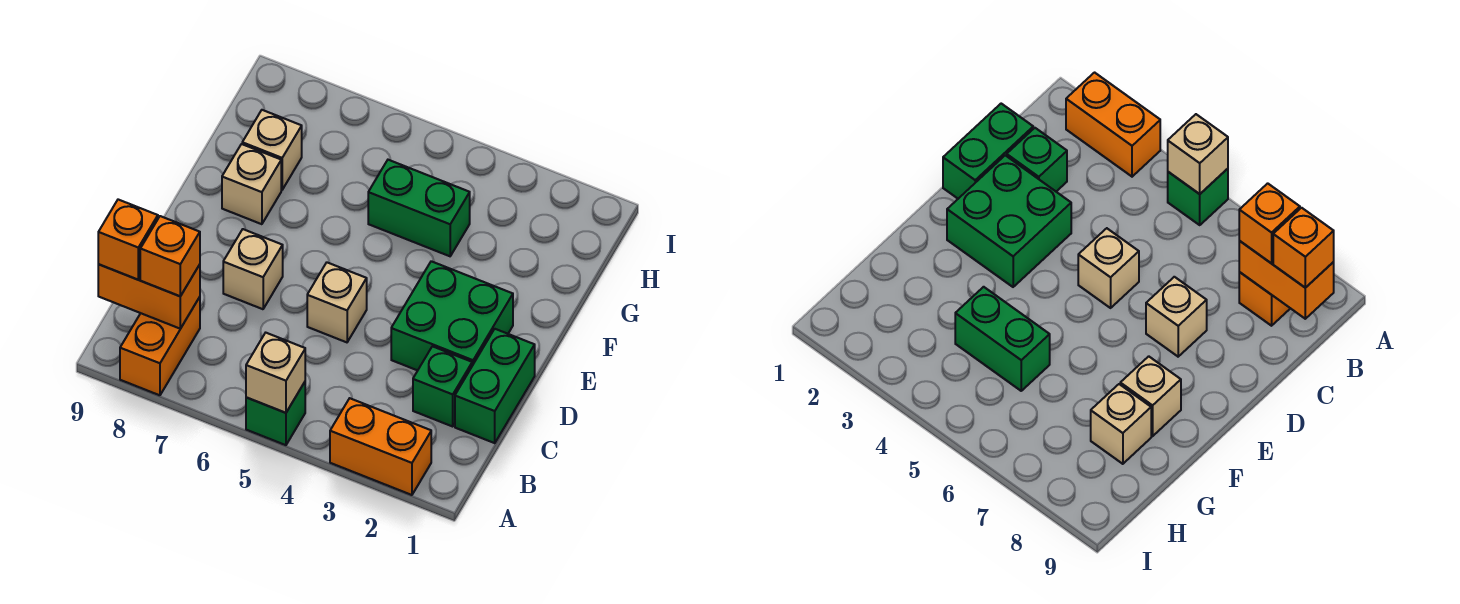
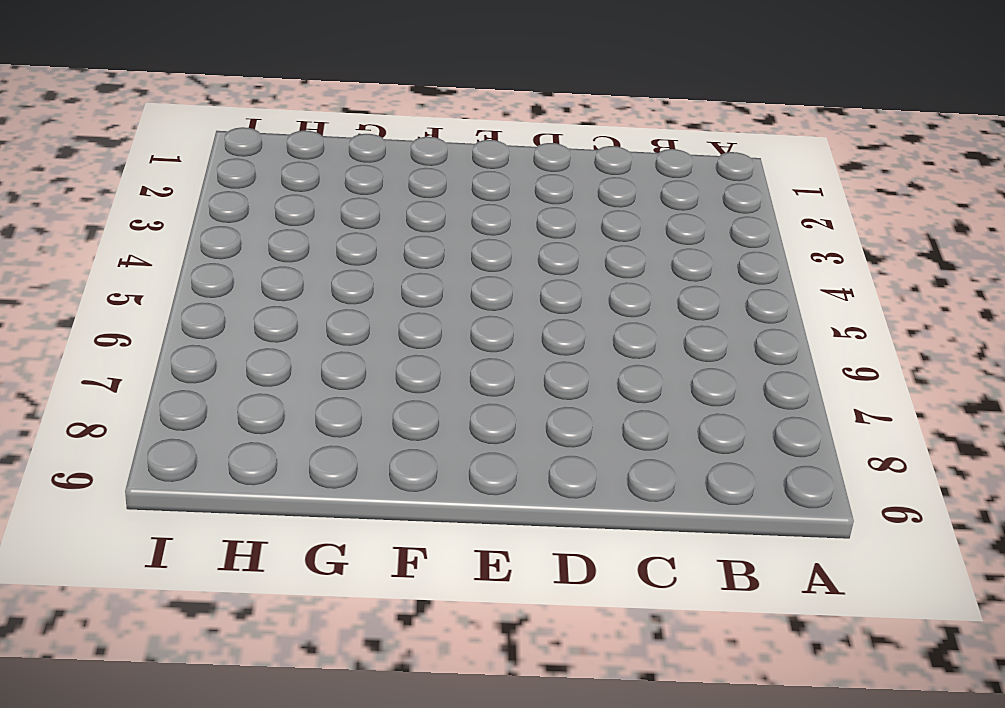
none -> orange brick A2:A3 level 1
none -> green brick A5 level 1
none -> orange brick A8:B8 level 1

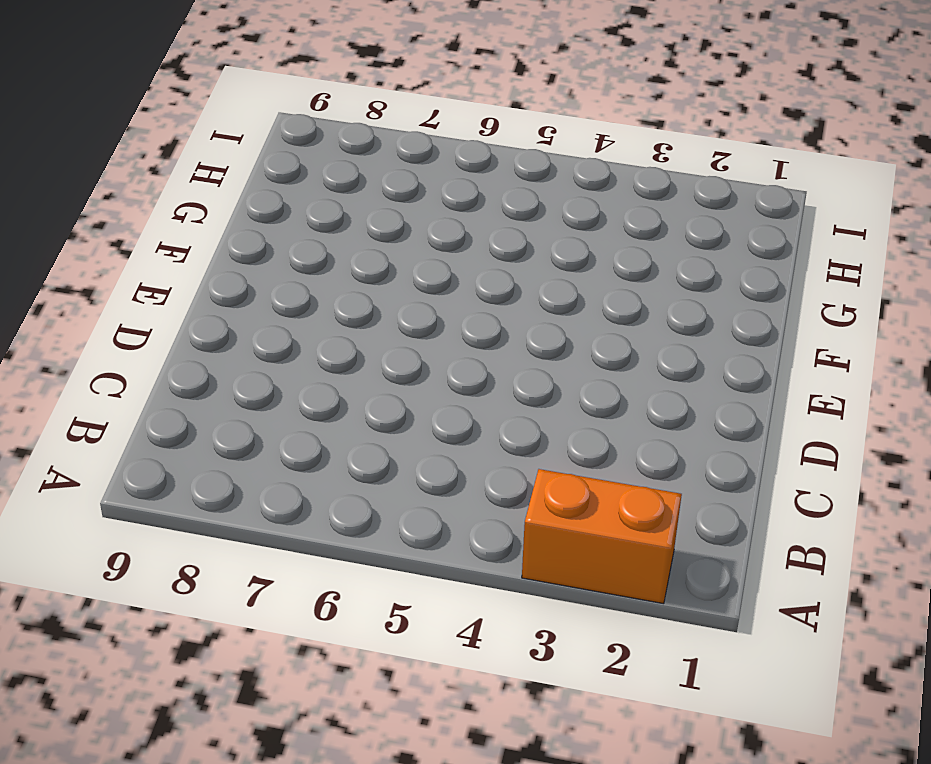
none -> green brick A5 level 1
none -> orange brick A8:B8 level 1
none -> green brick C1:D1 level 1

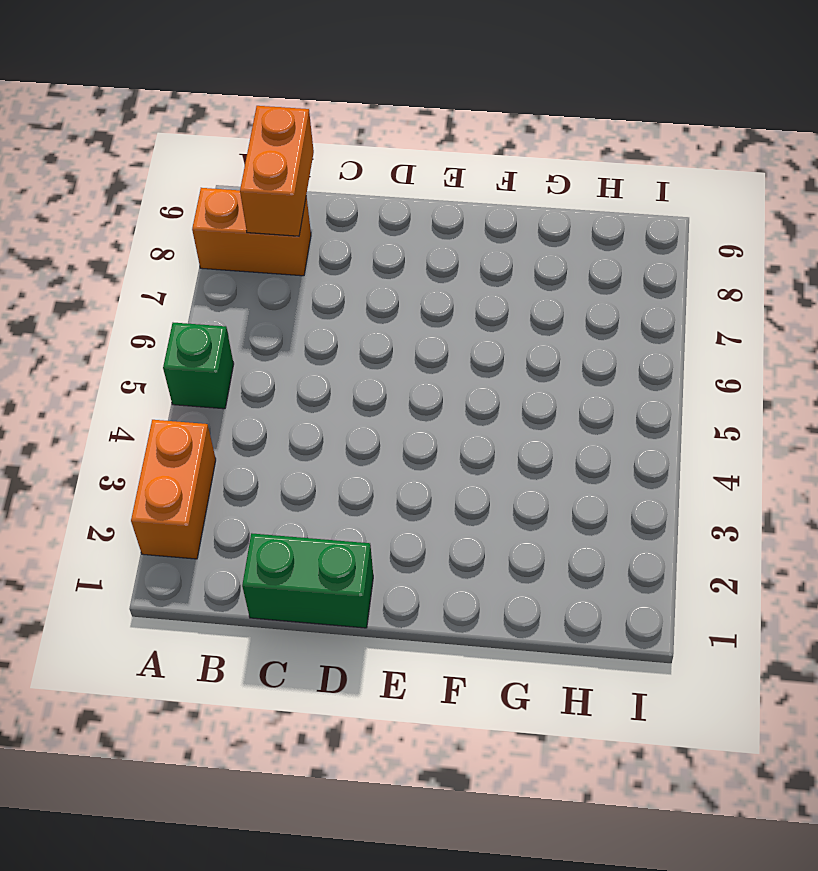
none -> green brick C2 level 1
none -> green brick D2:E3 level 1
none -> tan brick D5 level 1

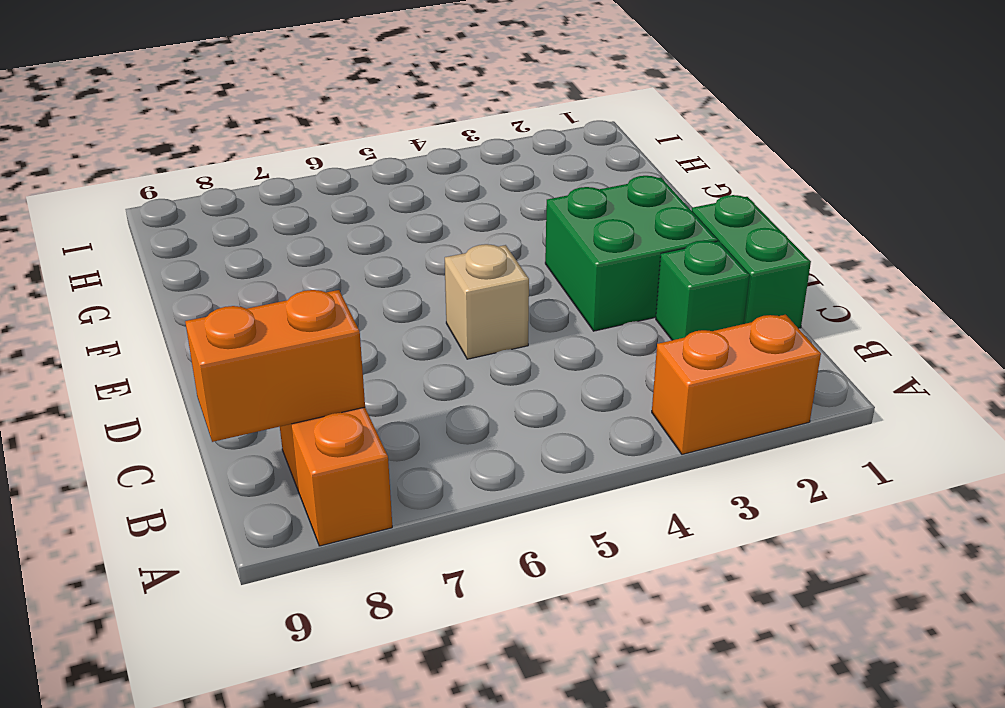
none -> green brick A5 level 1
none -> tan brick D7 level 1
none -> tan brick F8 level 1

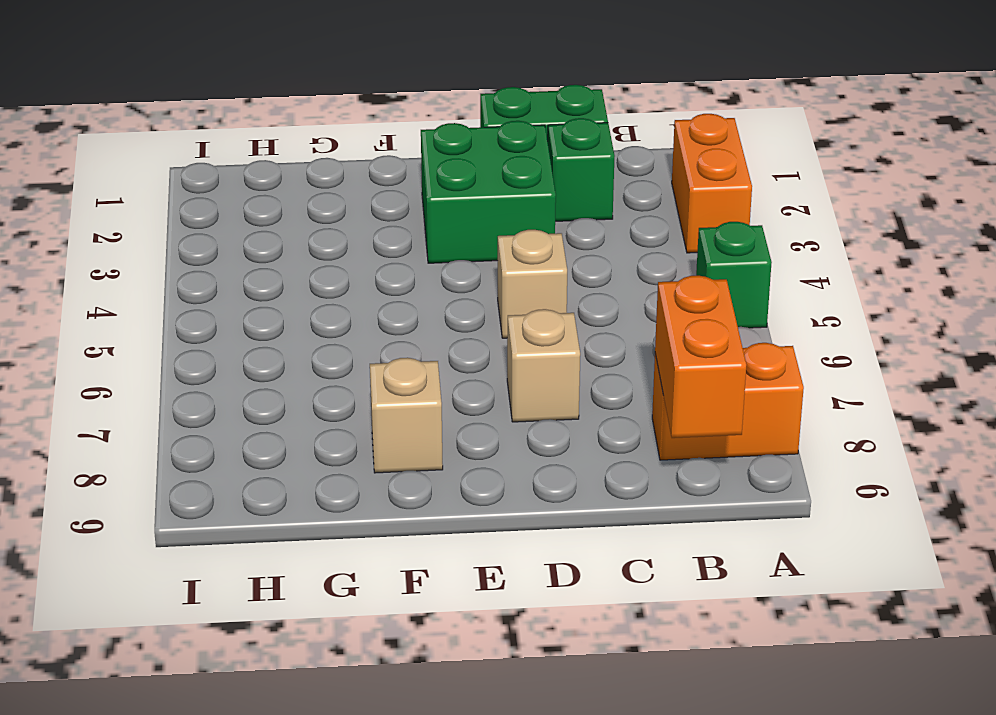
none -> green brick G4:G5 level 1
none -> tan brick G8 level 1
none -> tan brick A5 level 2

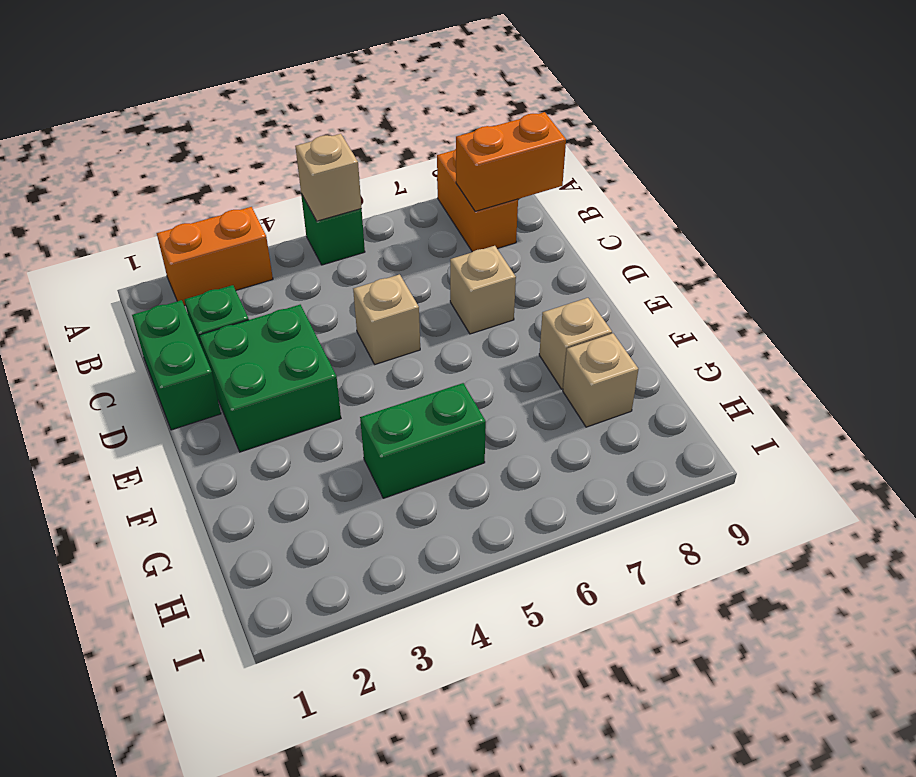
none -> orange brick B8 level 3
none -> orange brick B9 level 3

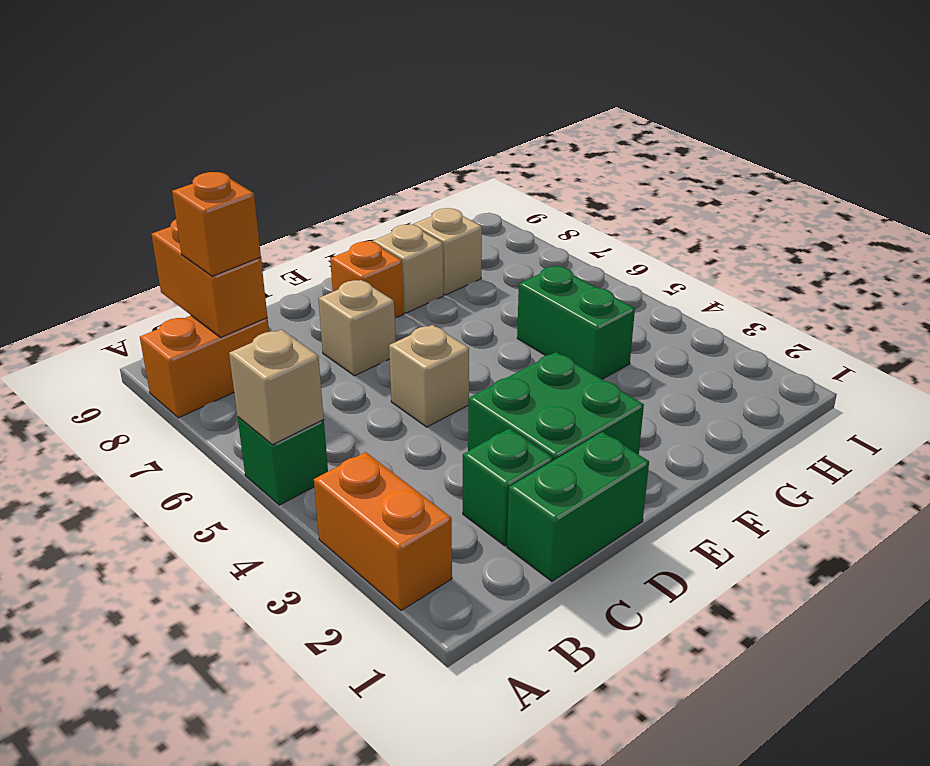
orange brick E8 level 1 -> orange brick B9 level 3

